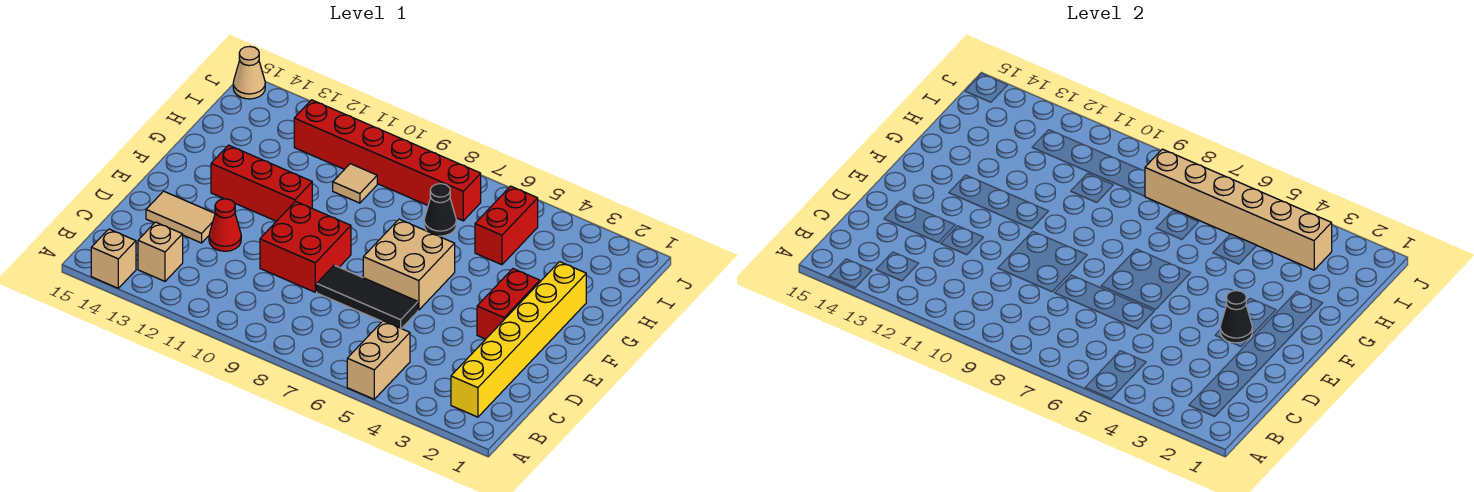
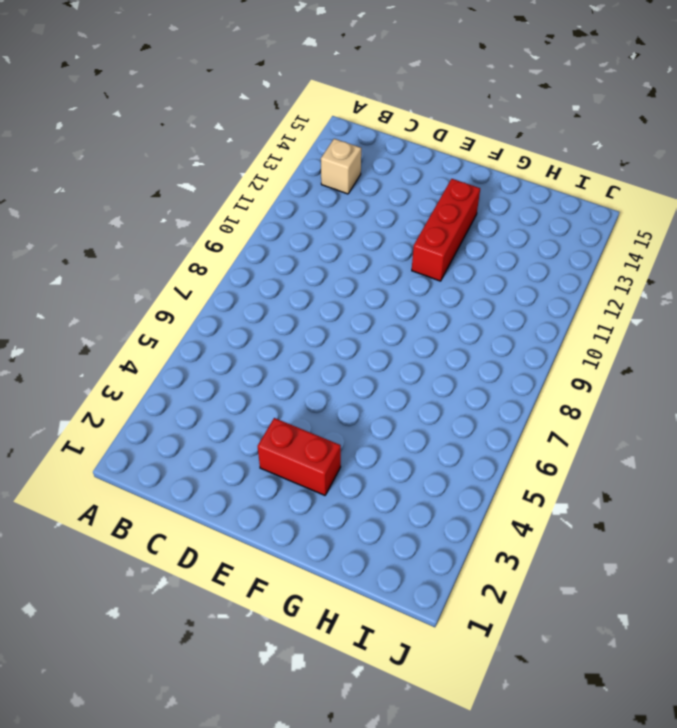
none -> tan brick A5:B5 level 1
none -> tan brick A14 level 1
none -> yellow brick B2:G2 level 1

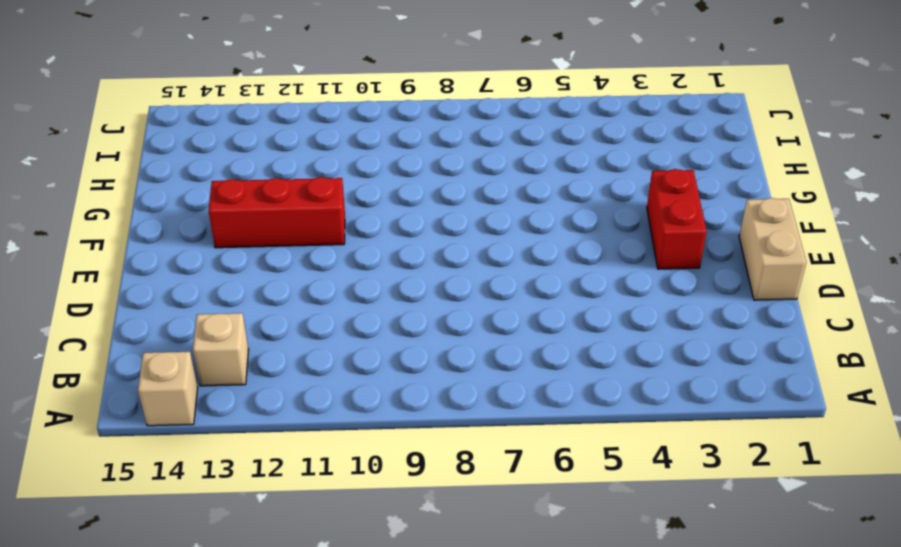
tan brick D1:E1 level 1 -> tan brick A5:B5 level 1
none -> yellow brick B2:G2 level 1
none -> black tile D6:D8 level 1
none -> red brick D9:E10 level 1

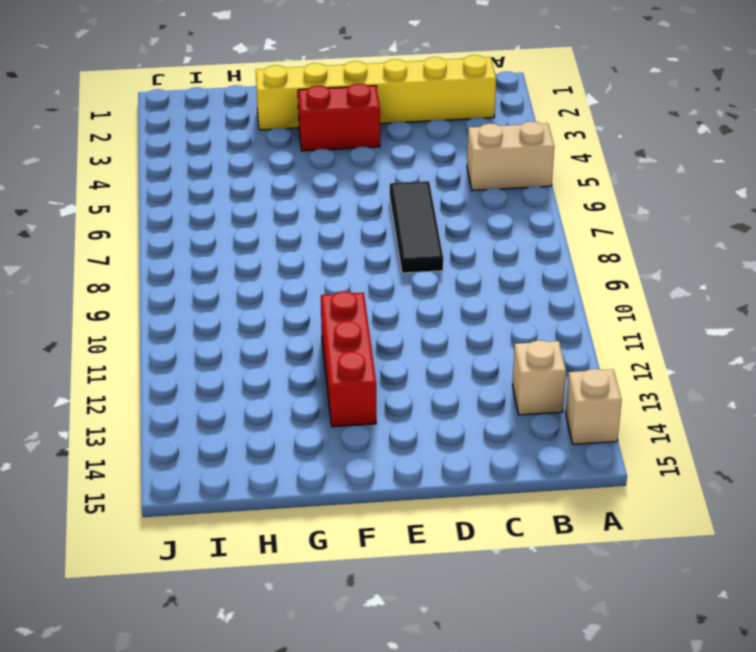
none -> red brick D9:E10 level 1
none -> red cone D12 level 1
none -> tan tile D13:D14 level 1

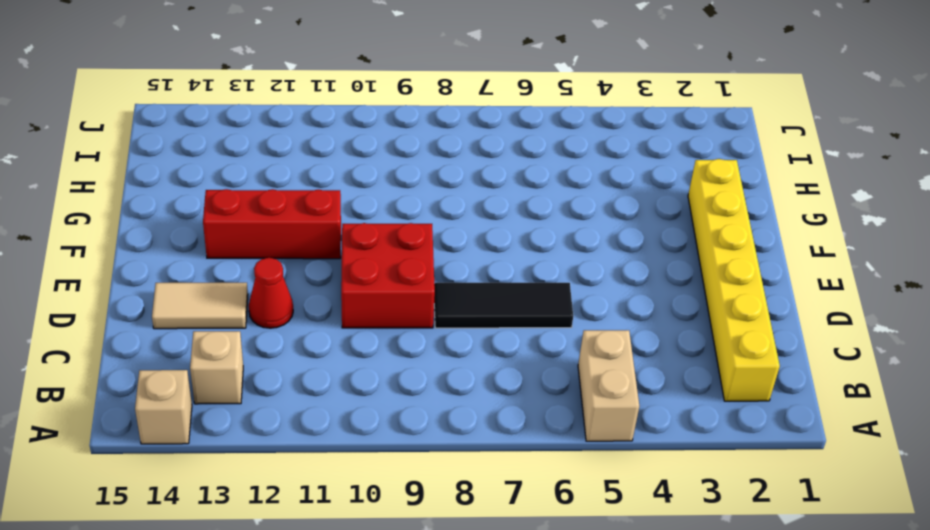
none -> red brick E3:F3 level 1
none -> tan brick E6:F7 level 1
none -> red brick H5:I5 level 1

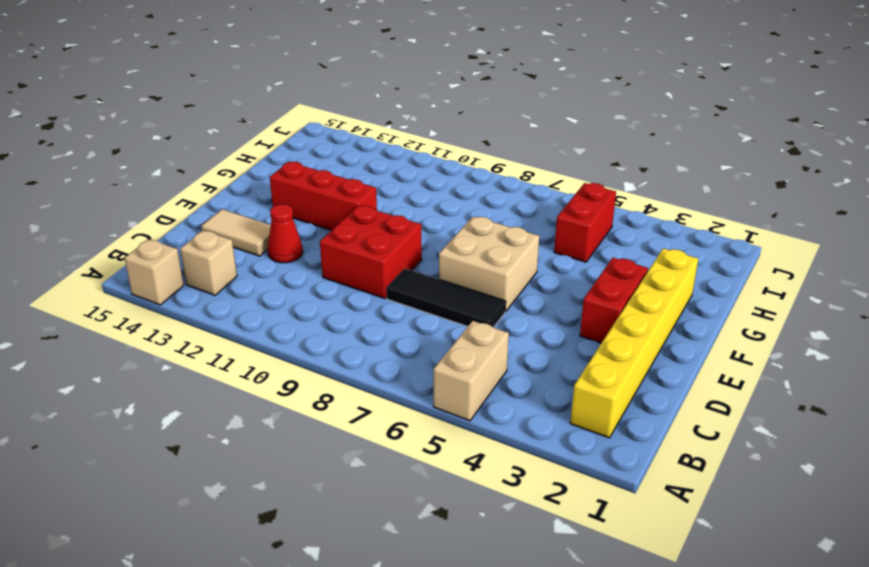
none -> black cone H7 level 1
none -> tan tile H10 level 1
none -> red brick I7:I12 level 1

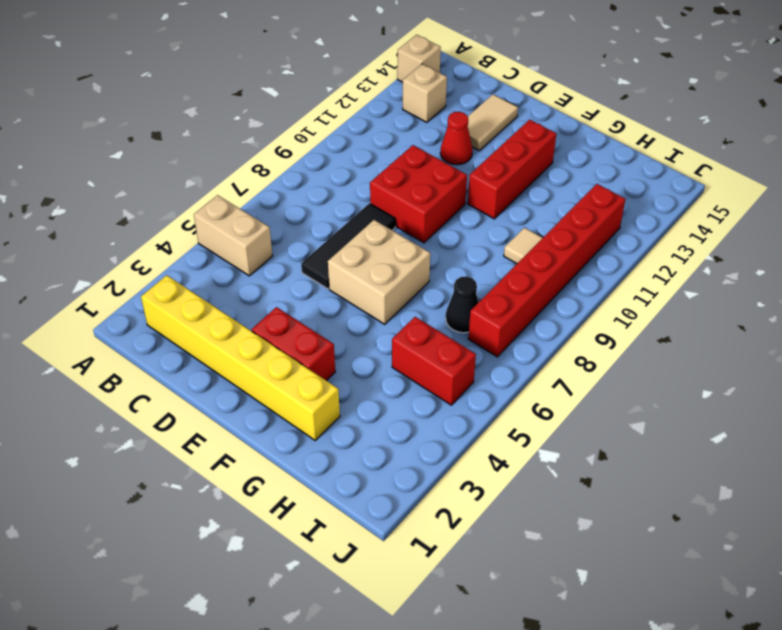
none -> tan cone J15 level 1
none -> black cone E3 level 2
none -> tan brick I3:I8 level 2

